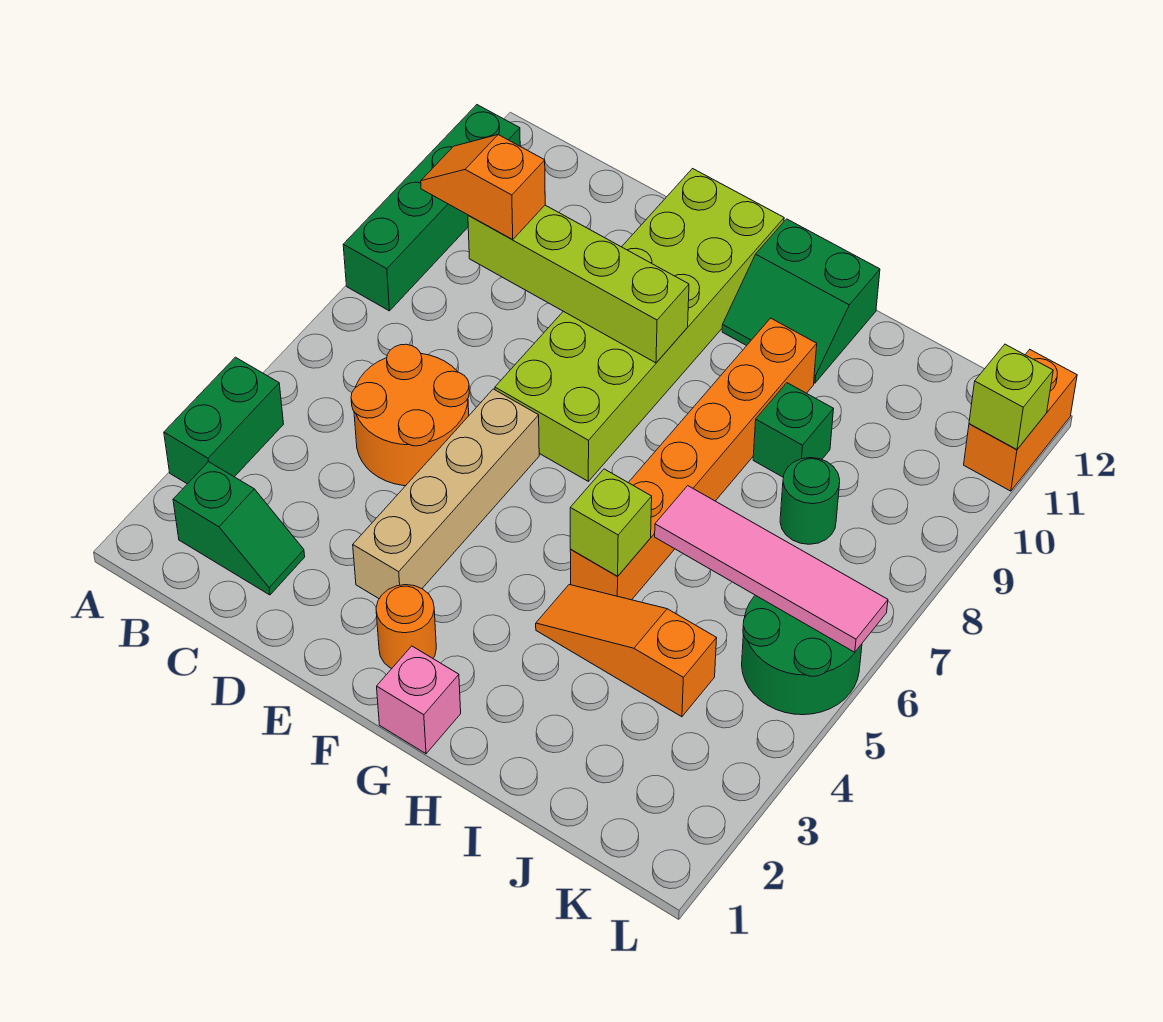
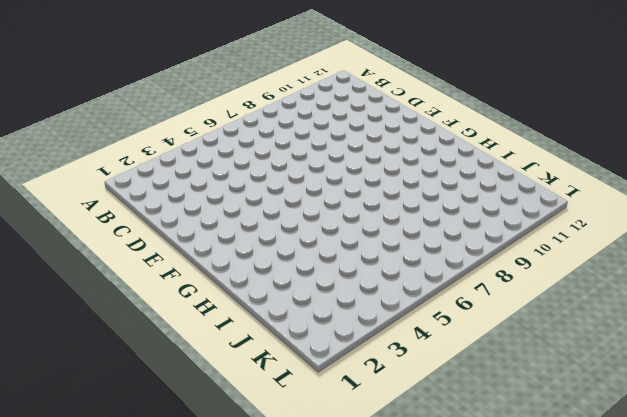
none -> green brick A3:A4 level 1
none -> green brick A8:A11 level 1
none -> green slope B2:C2 level 1 top B

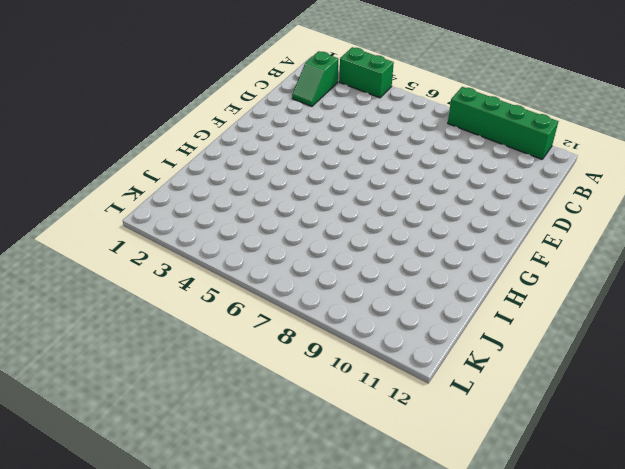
none -> orange round brick C5:D6 level 1
none -> tan brick E3:E6 level 1
none -> lime brick E7:F12 level 1

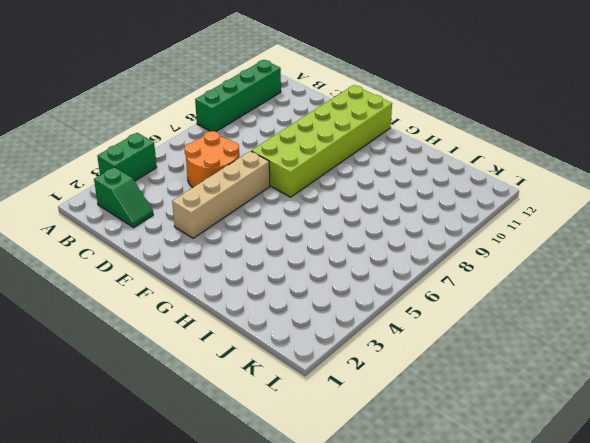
none -> orange round brick F2 level 1
none -> pink brick G1 level 1
none -> green slope G11:H12 level 1 top 12

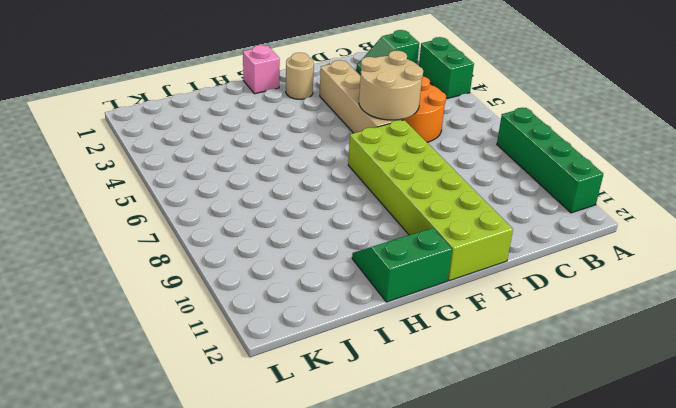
tan round brick D5:E6 level 2 -> none
tan round brick F2 level 1 -> orange round brick F2 level 1
none -> orange slope H4:J4 level 1 top J
none -> orange brick H5:H10 level 1
none -> green brick I9 level 1

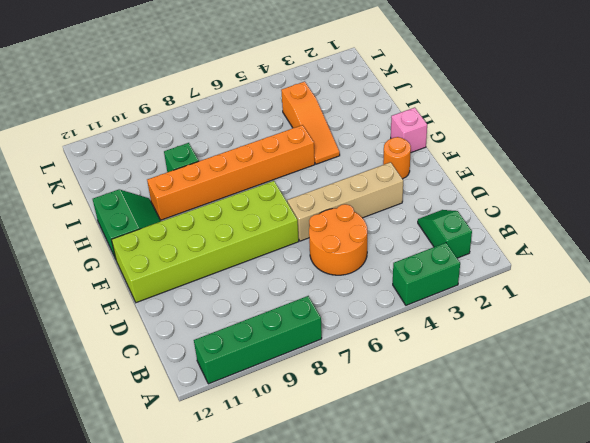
none -> green round brick J8 level 1
none -> green round brick K5:L6 level 1
none -> orange brick L11:L12 level 1

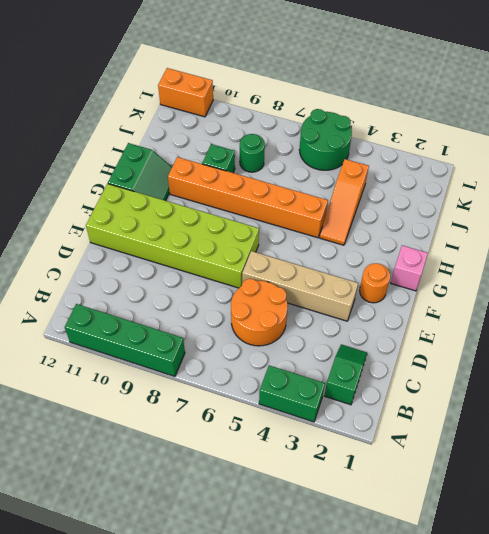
none -> lime brick C9:F9 level 2
none -> lime brick H5 level 2
none -> pink tile I6:L6 level 2

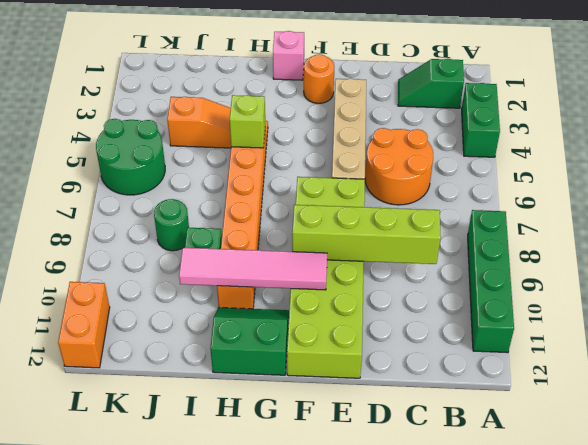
pink tile F10:I10 level 2 -> pink tile I6:L6 level 2
none -> lime brick L11 level 2
none -> orange slope B9:C9 level 3 top C

